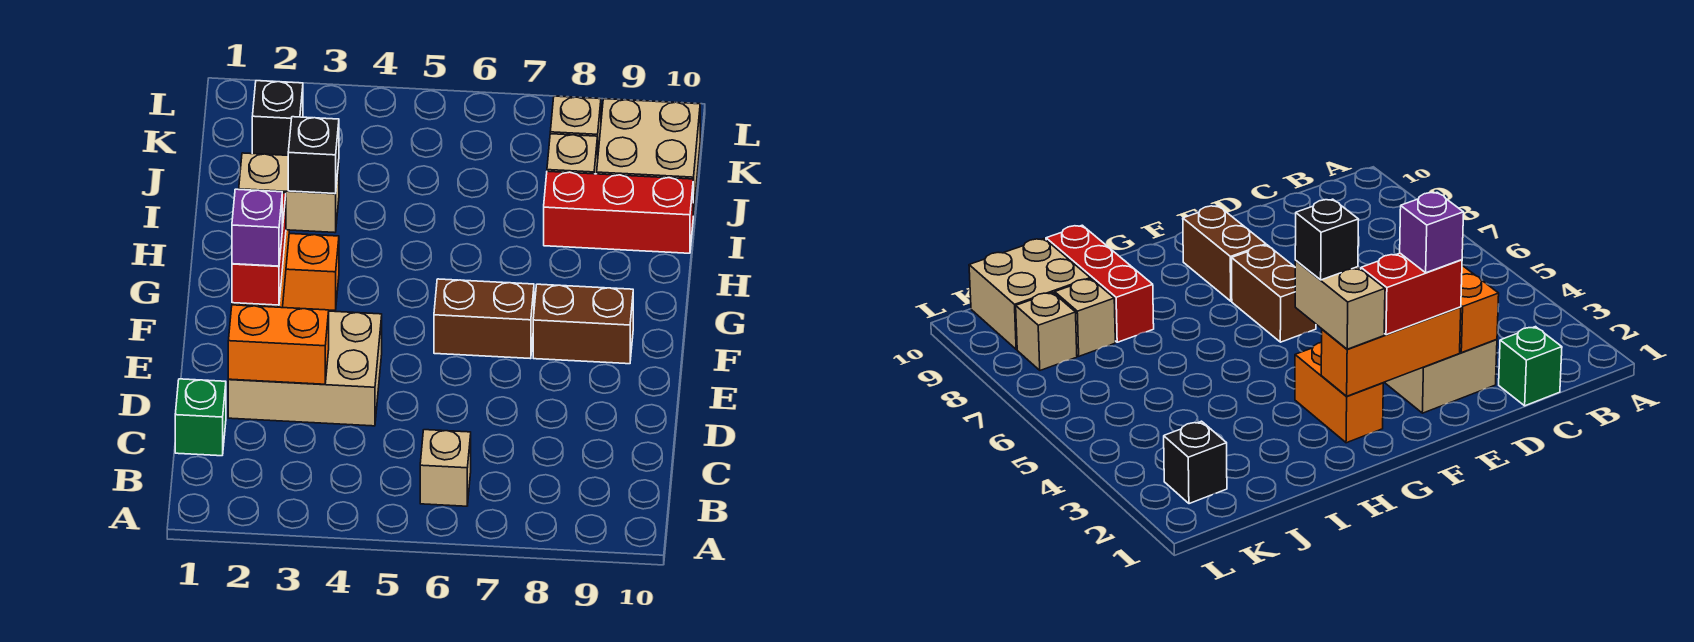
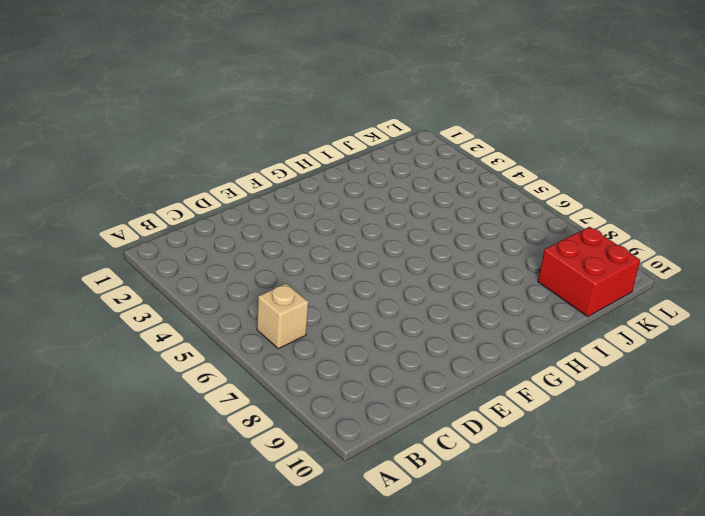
red brick J9:K10 level 1 -> tan brick J9:K10 level 1
none -> green brick C1 level 1
none -> tan brick D2:E4 level 1
none -> brown brick F6:F7 level 1

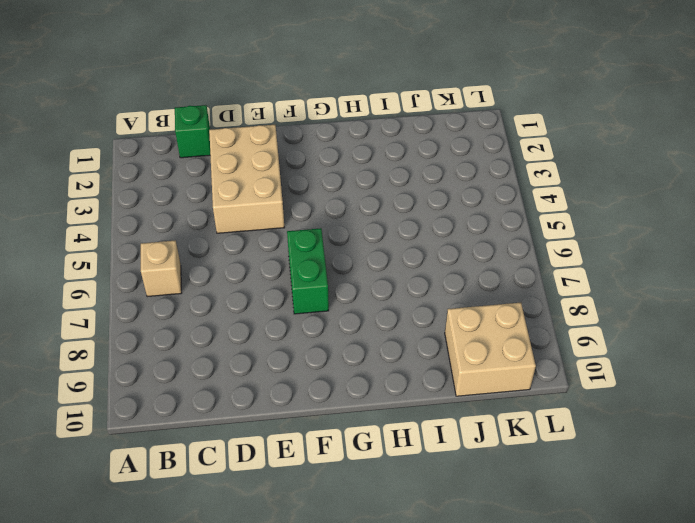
green brick F6:F7 level 1 -> brown brick F6:F7 level 1
none -> brown brick F8:F9 level 1
none -> orange brick G2:G3 level 1
none -> red brick I8:I10 level 1

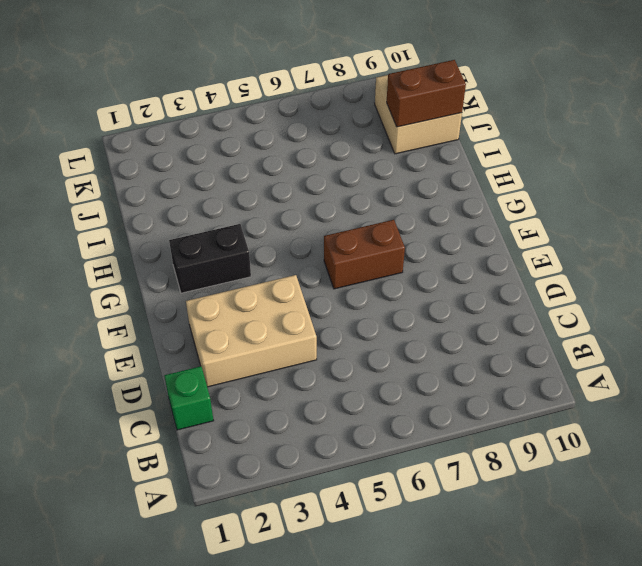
black brick G2:G3 level 1 -> orange brick G2:G3 level 1
brown brick J9:J10 level 2 -> brown brick F8:F9 level 1
none -> tan brick B6 level 1
none -> red brick I8:I10 level 1
none -> tan brick J8 level 1

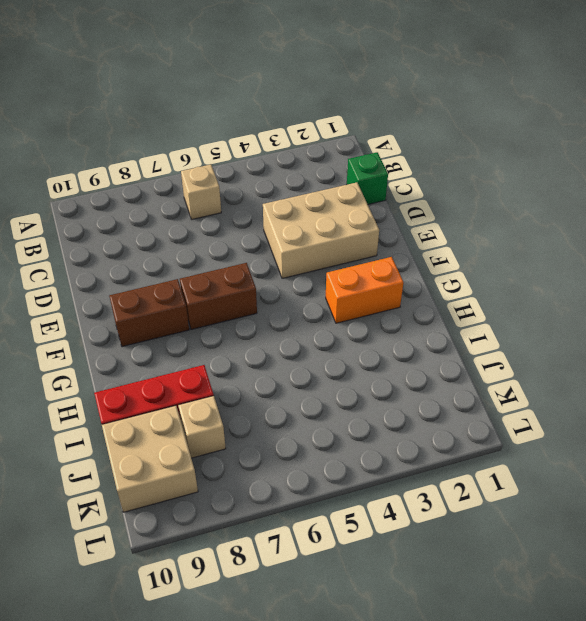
none -> black brick K2 level 1
none -> tan brick K8 level 1
none -> orange brick D2:D3 level 2

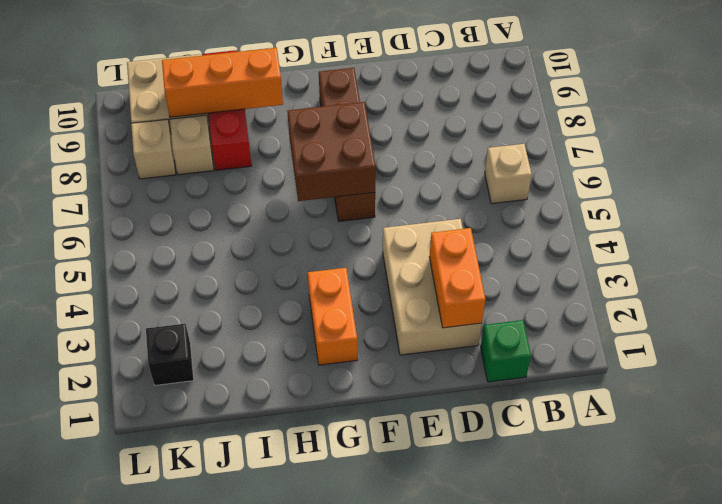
brown brick F6:G7 level 2 -> none
orange brick H9:J9 level 2 -> orange brick E2:G2 level 2
none -> red brick E2:F2 level 3
none -> tan brick G2:G3 level 3
none -> purple brick E2 level 4

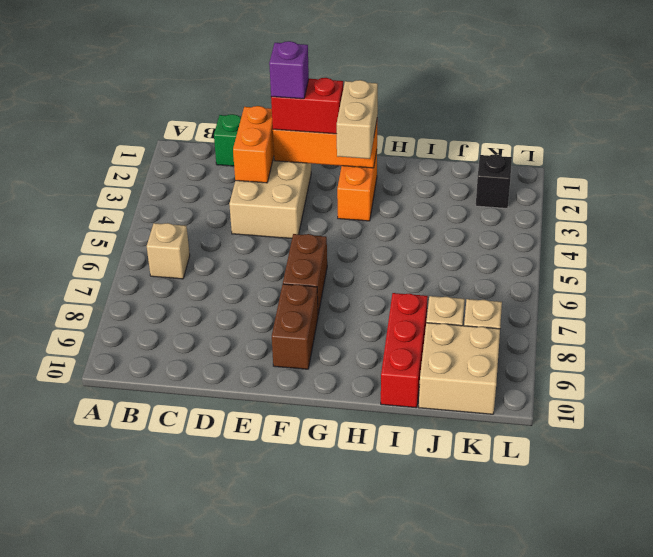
none -> black brick G3 level 4

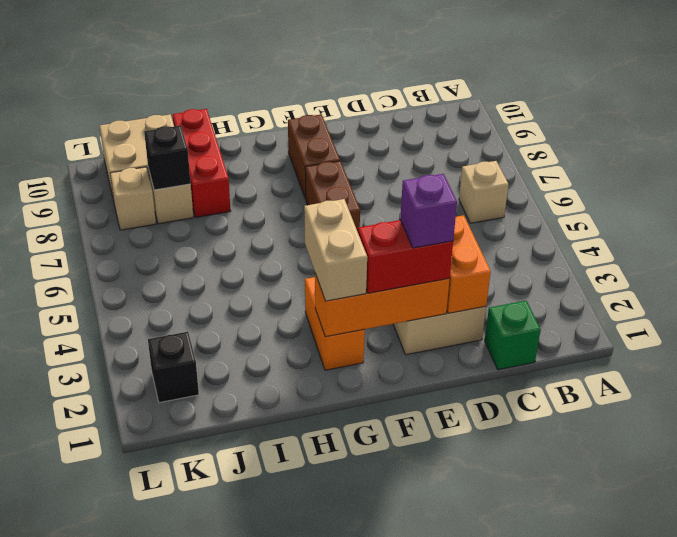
black brick J8 level 2 -> black brick G3 level 4

